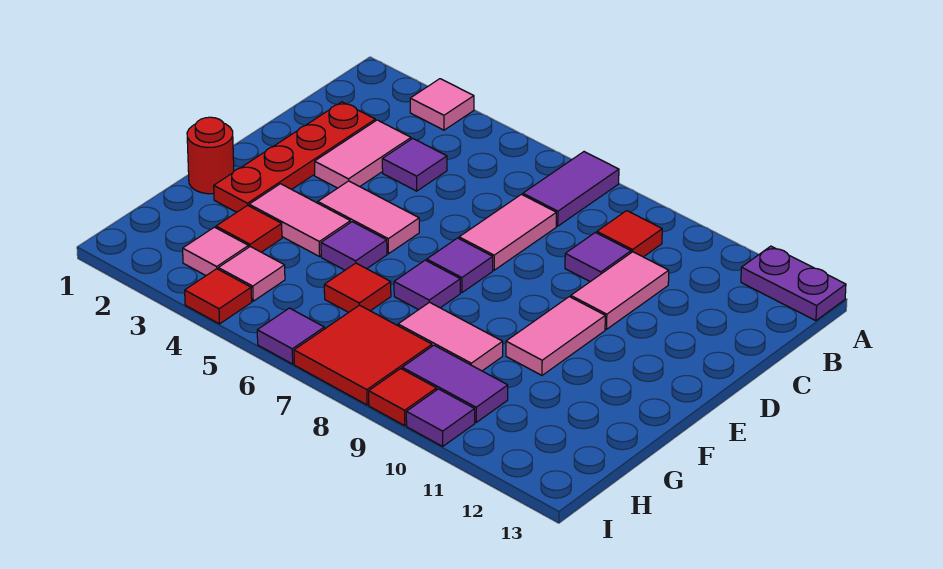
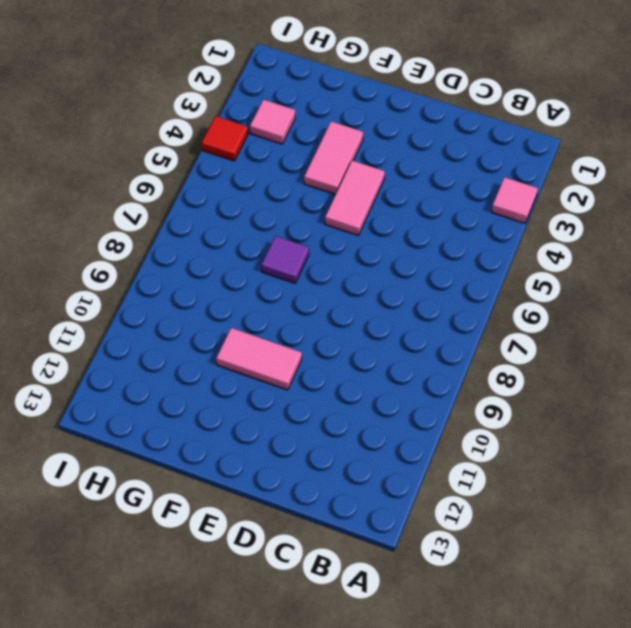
none -> purple tile A7:B7 level 1
none -> purple plate A12:A13 level 1
none -> red tile B9 level 1

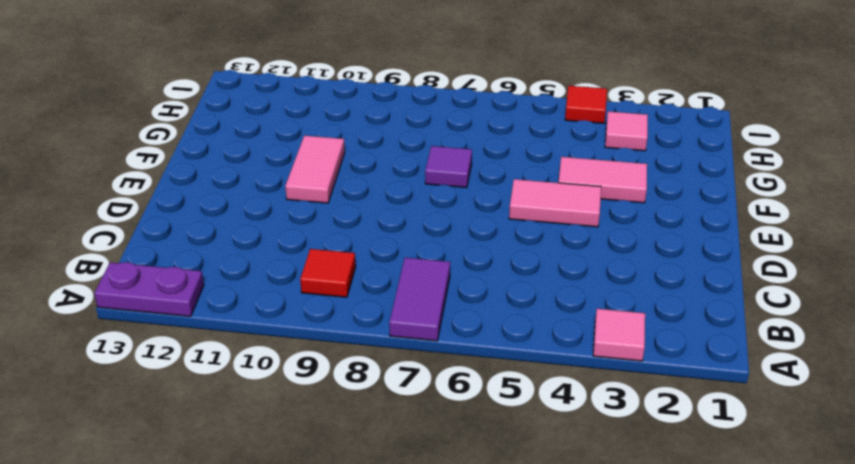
none -> red plate C2:F2 level 1
none -> pink tile C3:D3 level 1
none -> purple tile C4 level 1

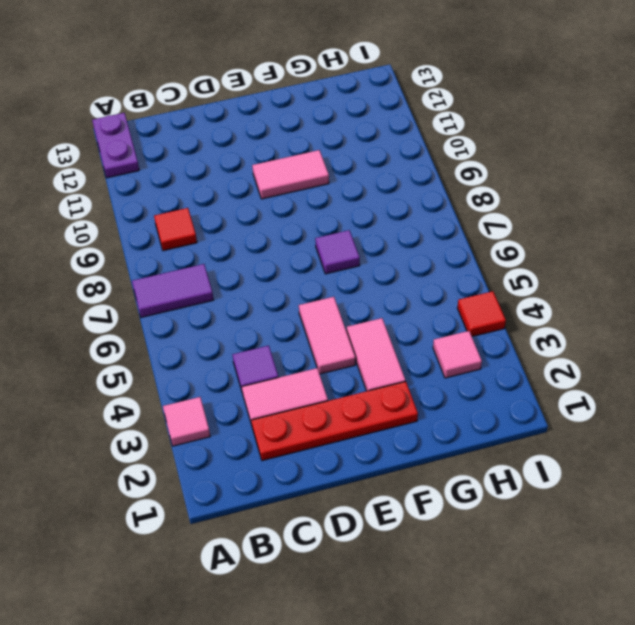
none -> pink tile C7:D7 level 1
none -> purple tile C9 level 1
none -> pink tile C10:D10 level 1

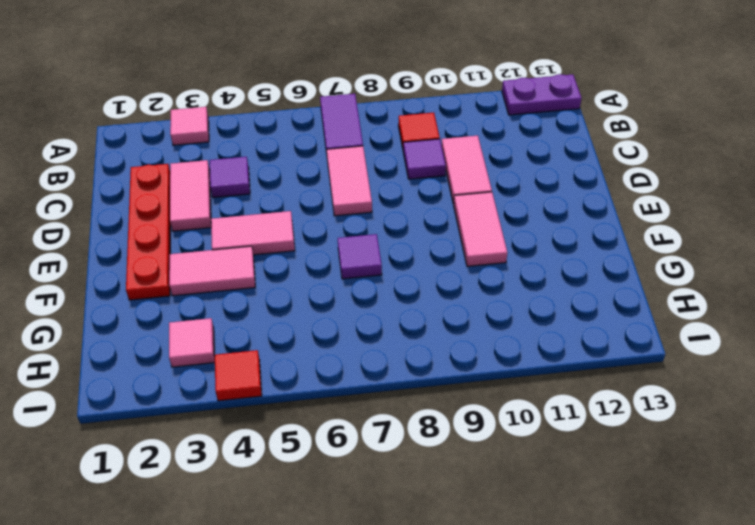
none -> purple tile E7 level 1
none -> red round brick F1 level 1
none -> purple tile F5 level 1

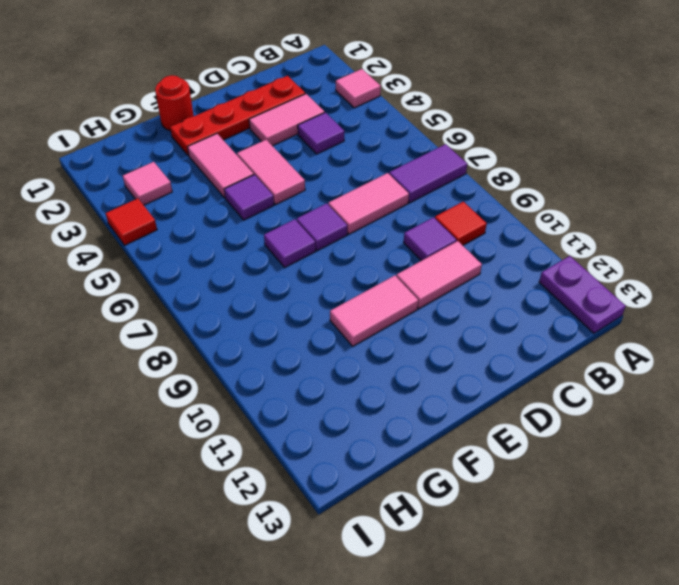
none -> red tile G3 level 1
none -> red tile G6 level 1
none -> pink tile G8:G9 level 1

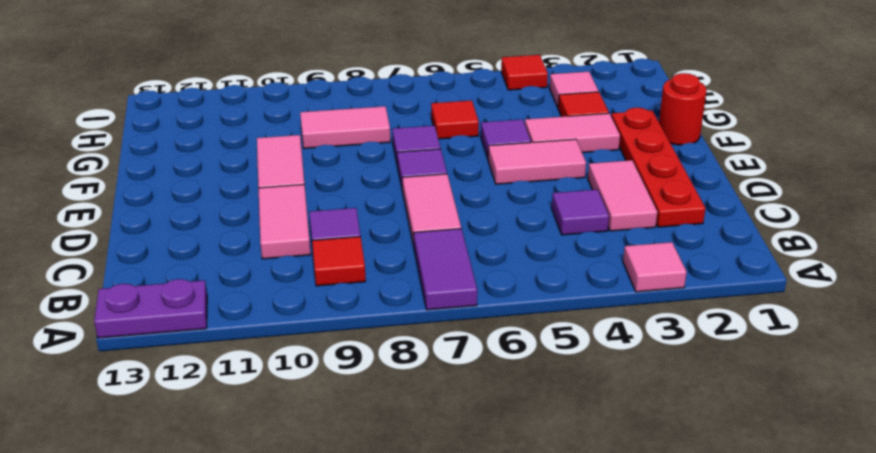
none -> pink tile H4 level 1
none -> red tile H7:I8 level 1
none -> purple tile H9:H10 level 1

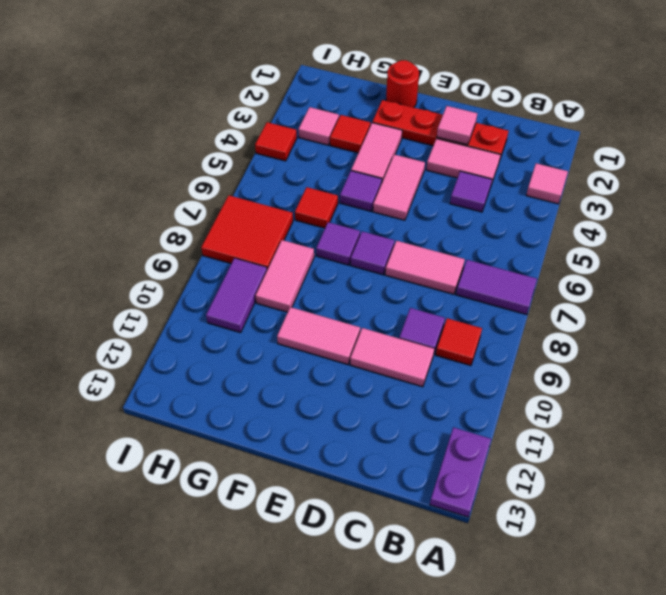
pink tile D2 level 2 -> pink tile H4 level 1
none -> purple tile I6 level 1
none -> red tile I9 level 1
none -> purple tile I10 level 1

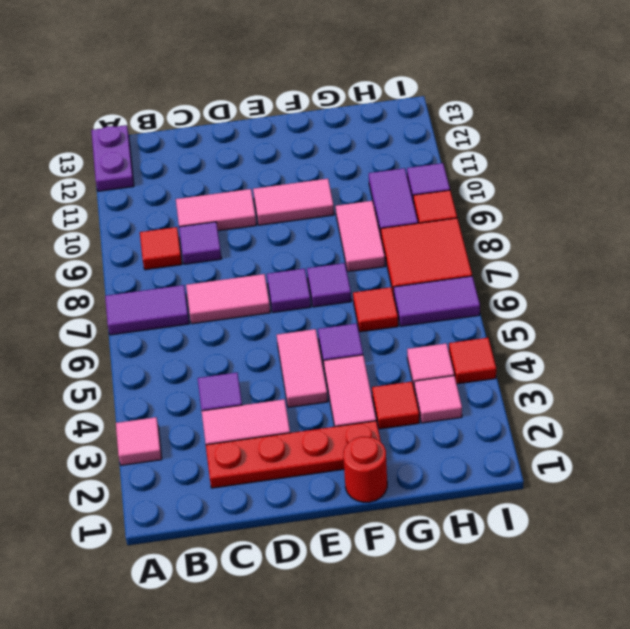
purple tile H6:I6 level 1 -> purple tile I6 level 1

